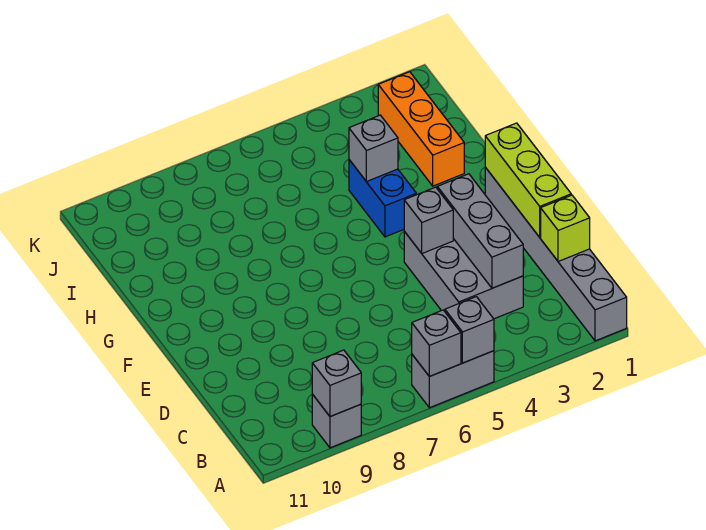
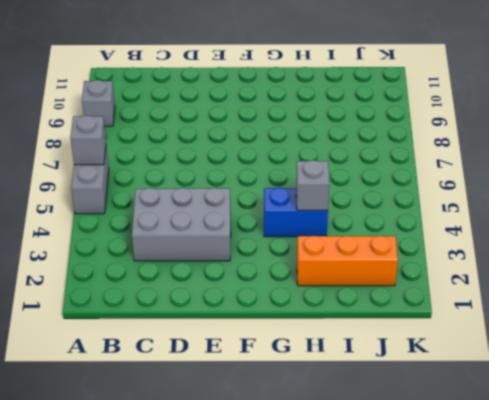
none -> grey brick A1:F1 level 1
none -> grey brick A5 level 2
none -> grey brick A9 level 2

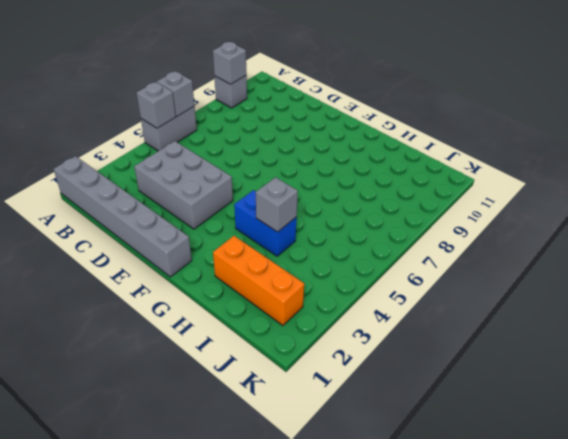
none -> lime brick C1 level 2
none -> grey brick C3:E3 level 2
none -> lime brick D1:F1 level 2

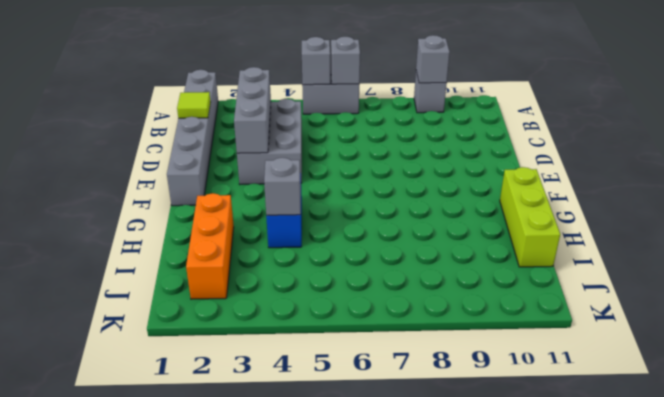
lime tile C1 level 2 -> lime brick C1 level 2
lime brick G11:I11 level 1 -> lime brick D1:F1 level 2
none -> grey brick E4 level 2

